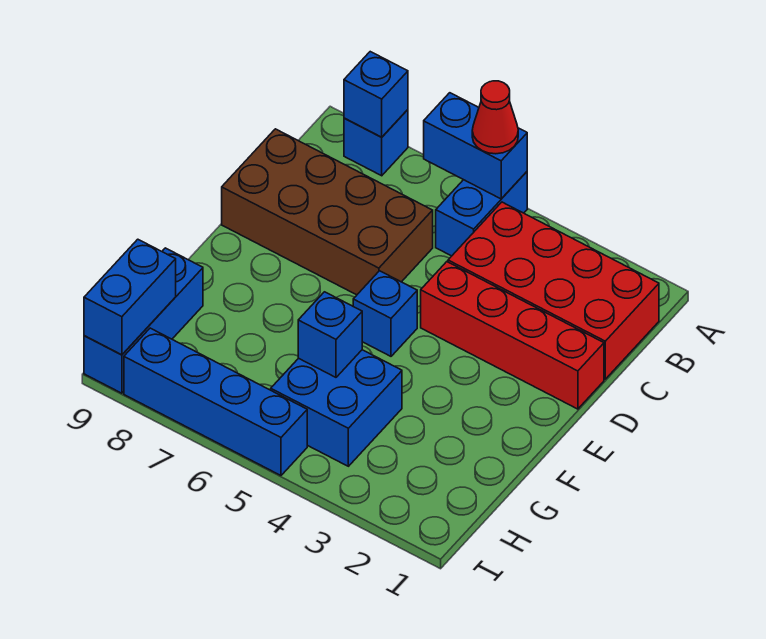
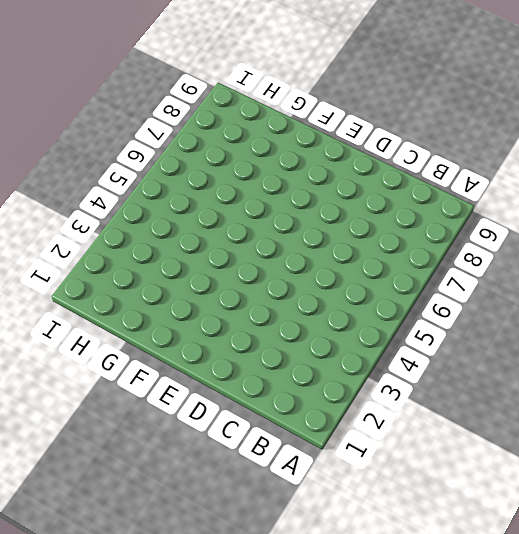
none -> blue brick A5:B5 level 1
none -> blue brick A8 level 1
none -> red brick B1:C4 level 1

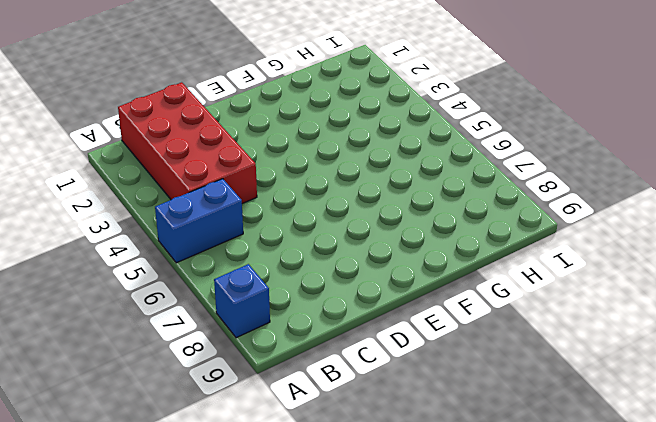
none -> brown brick C6:D9 level 1
none -> red brick D1:D4 level 1
none -> blue brick E5 level 1

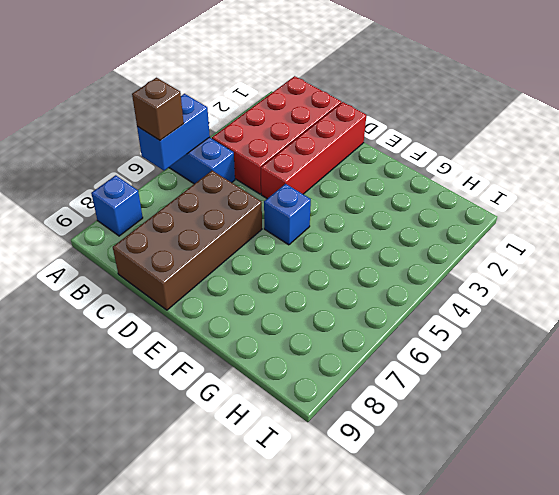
brown brick A6 level 3 -> none
none -> blue brick G4:H5 level 1
none -> blue brick G9:I9 level 1
none -> blue brick I5:I8 level 1

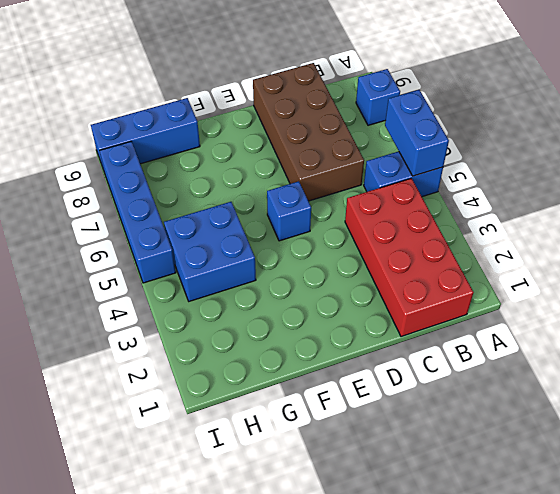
none -> red brick D1:D4 level 1
none -> blue brick A8 level 2
none -> blue brick G5 level 2

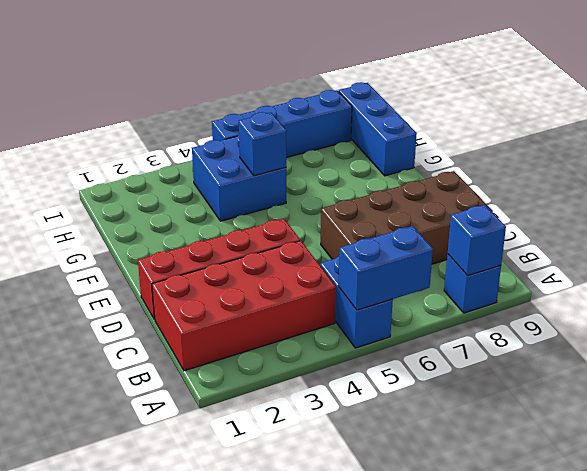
none -> blue brick E5 level 1
none -> blue brick H9:I9 level 2
none -> red cone A5 level 3

